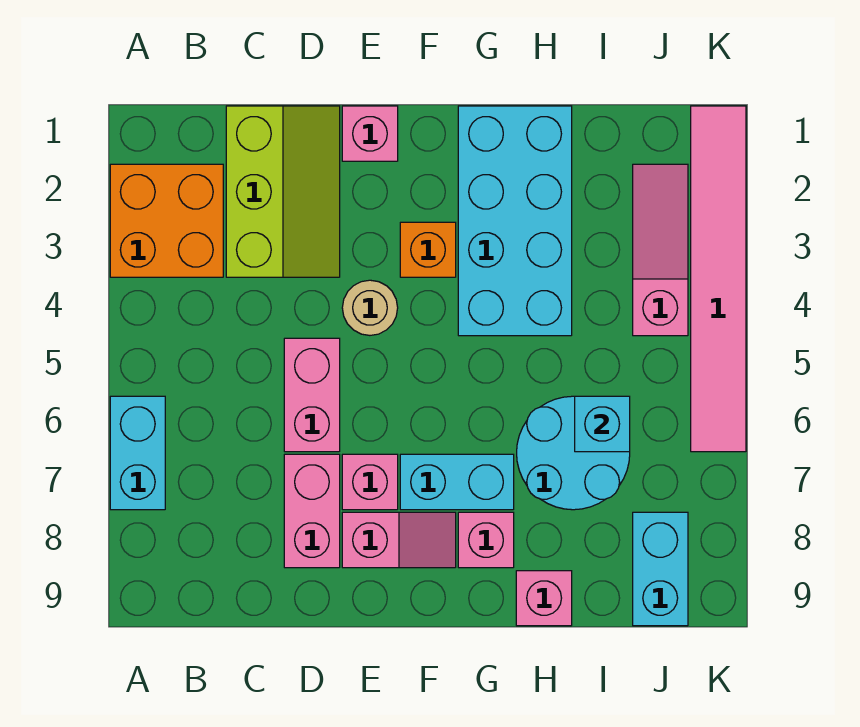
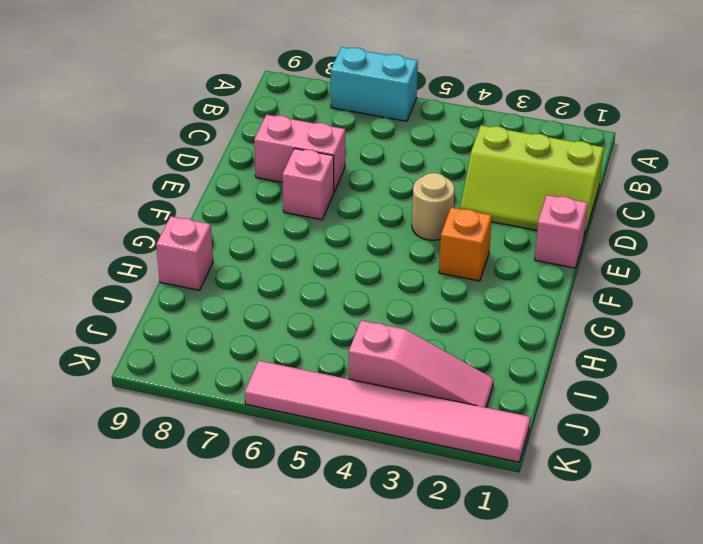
none -> orange brick A2:B3 level 1
none -> pink brick D5:D6 level 1
none -> pink slope E8:F8 level 1 top E

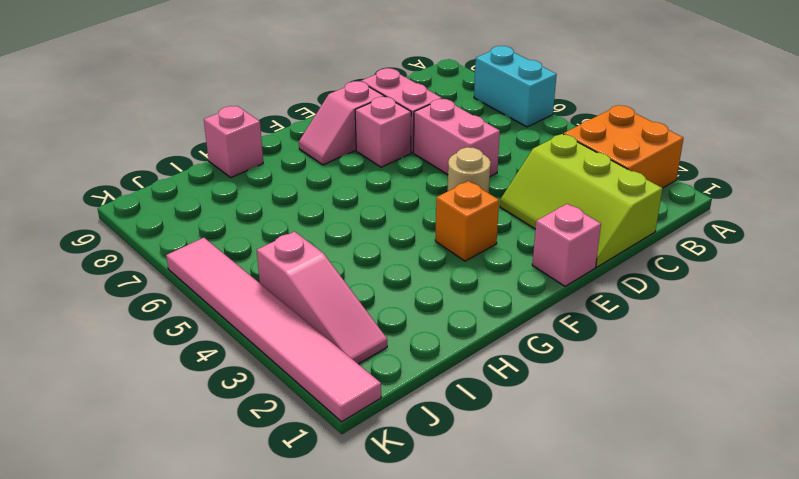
none -> cyan brick F7:G7 level 1
none -> cyan brick G1:H4 level 1
none -> pink brick G8 level 1

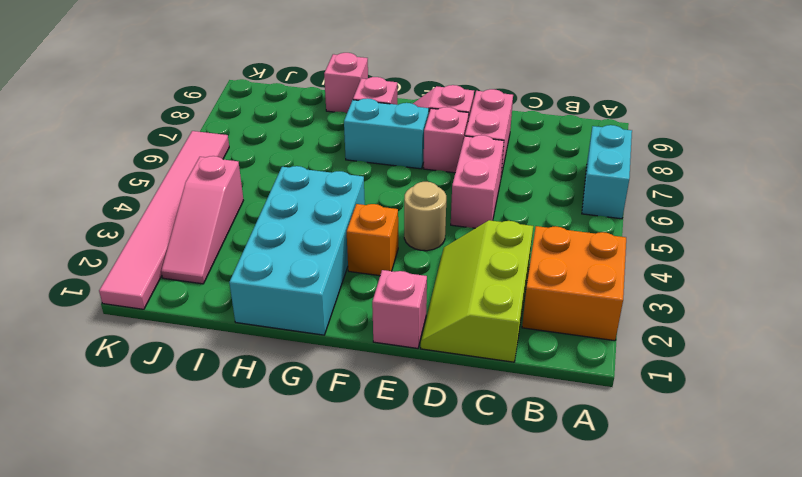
none -> cyan round brick H6:I7 level 1
none -> cyan brick J8:J9 level 1
none -> cyan brick I6 level 2

